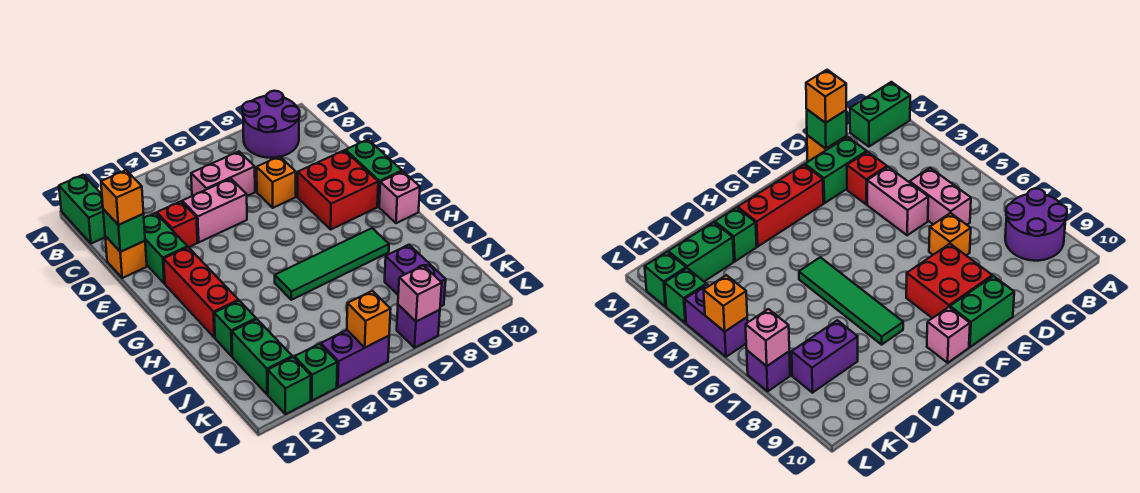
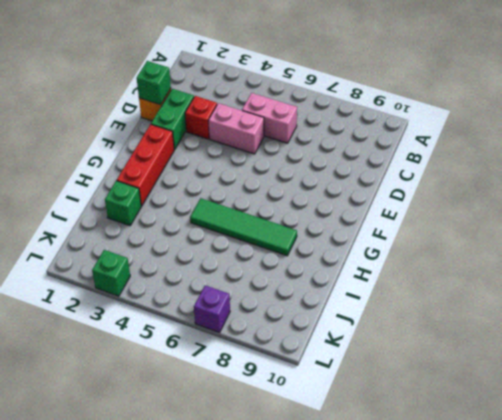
none -> green brick A1:B1 level 1
none -> purple round brick A8:B9 level 1
none -> orange brick D7 level 1

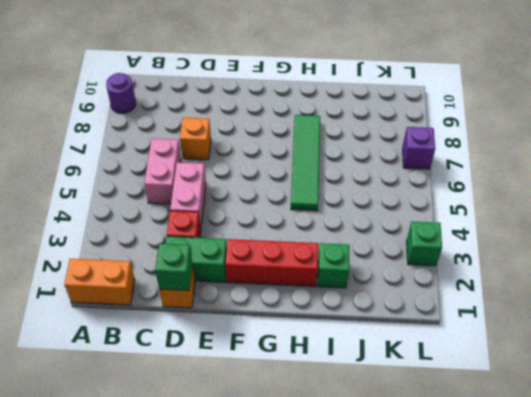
orange brick A1:B1 level 1 -> green brick A1:B1 level 1
purple round brick A9 level 1 -> purple round brick A8:B9 level 1
none -> red brick E8:F9 level 1
none -> green brick E10:F10 level 1
none -> pink brick G10 level 1

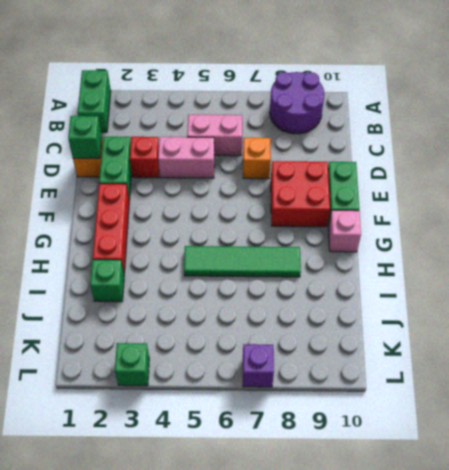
none -> green brick J2:K2 level 1
none -> purple brick J8:K8 level 1
none -> green brick L2 level 1

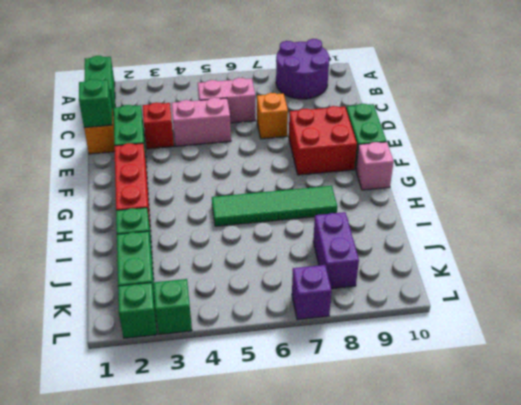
none -> purple brick L4:L5 level 1
none -> orange brick L5 level 2
none -> pink brick L7 level 2

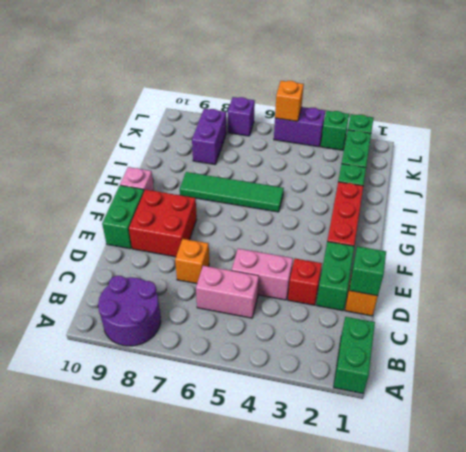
none -> pink brick L7 level 2
none -> orange brick D1 level 3

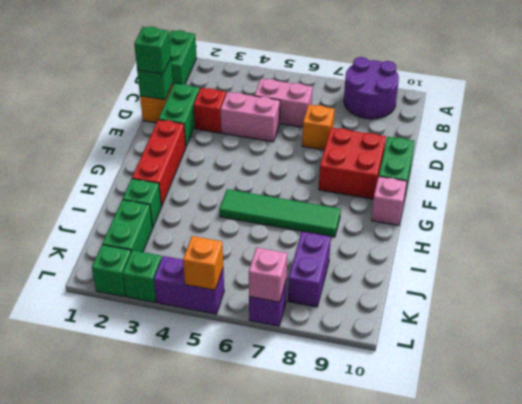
green brick D1 level 3 -> orange brick D1 level 3

